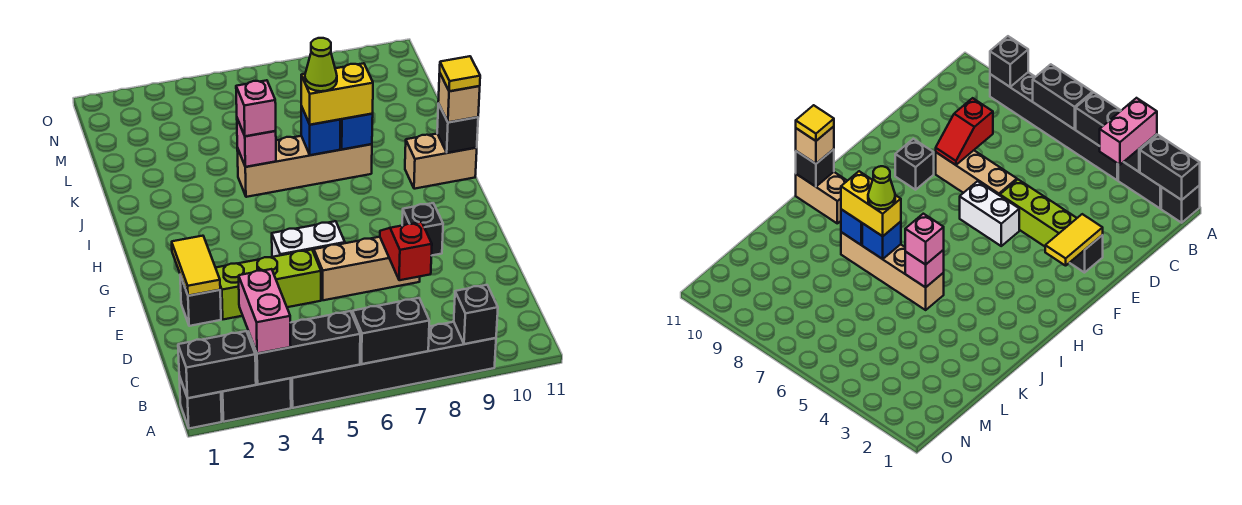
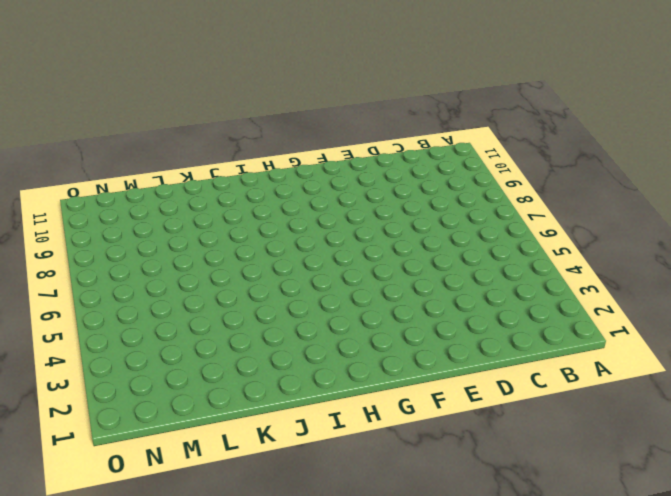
none -> black brick A1 level 1
none -> black brick A2:A3 level 1
none -> black brick A4:A9 level 1

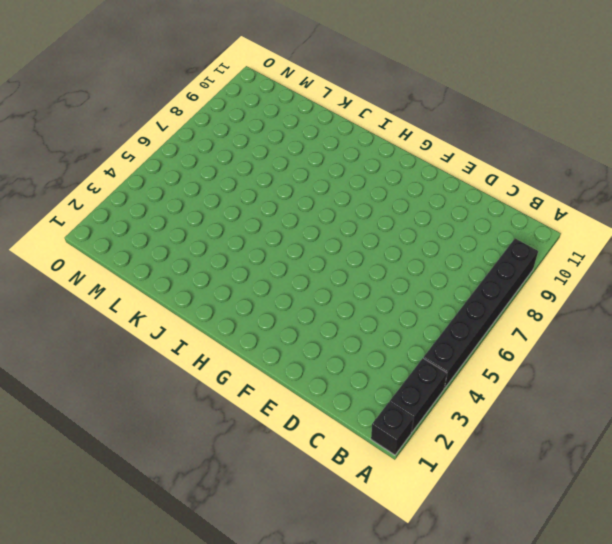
none -> black brick E2 level 1
none -> lime brick E3:E5 level 1
none -> tan brick E6:E8 level 1

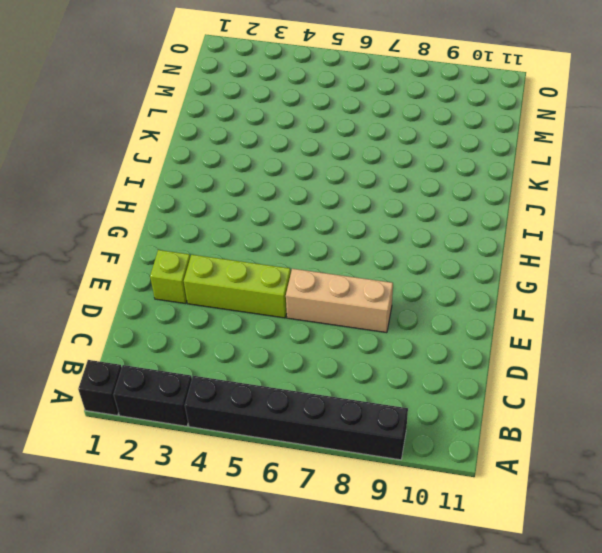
lime brick E2 level 1 -> black brick E2 level 1
none -> white brick F5:F6 level 1
none -> black brick F9 level 1
none -> tan brick I10:I11 level 1

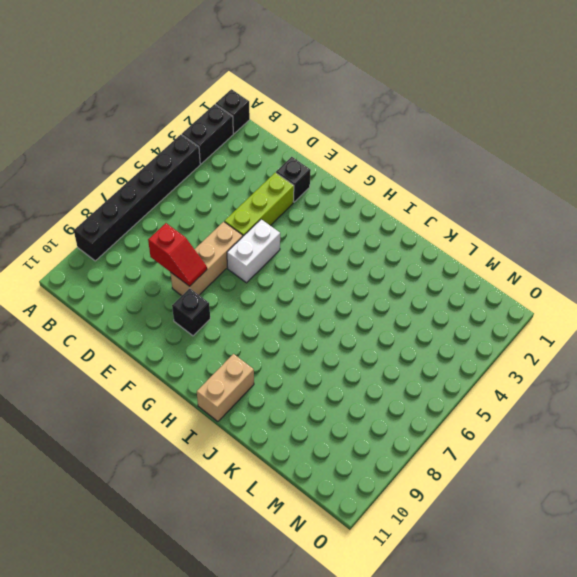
none -> tan brick J5:J8 level 1
none -> black brick A1:A2 level 2
none -> black brick A3:A5 level 2

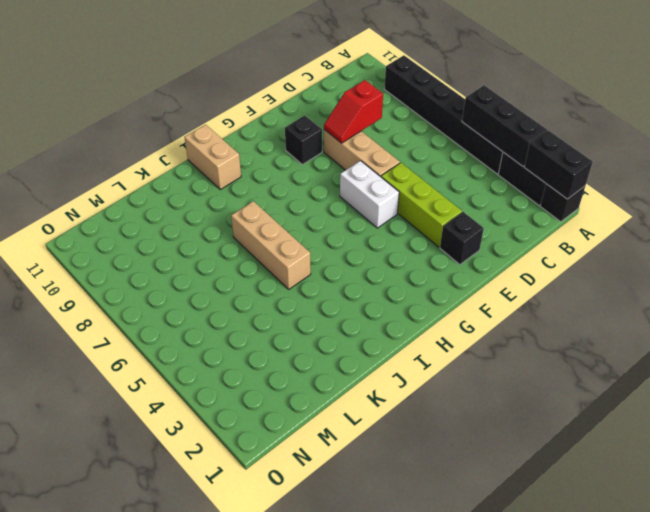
tan brick J5:J7 level 1 -> tan brick J5:J8 level 1
none -> black brick A6:A7 level 2
none -> black brick A9 level 2
none -> yellow tile E2:F2 level 2

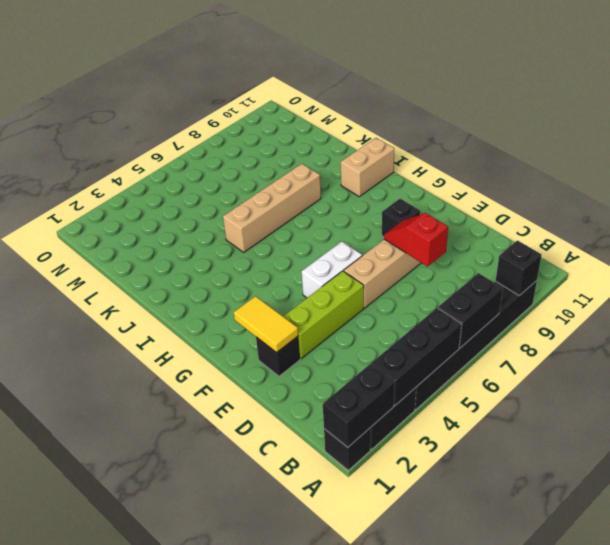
none -> black brick I11 level 2
none -> pink brick J5 level 2
none -> blue brick J7 level 2

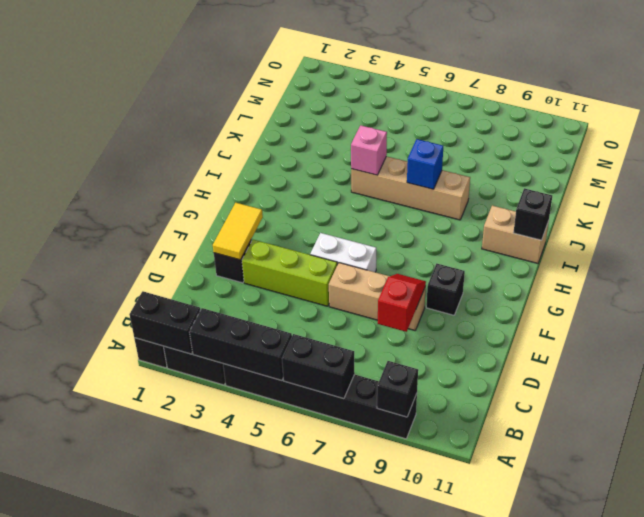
none -> blue brick J8 level 2
none -> pink brick A3:B3 level 3
none -> tan brick I11 level 3

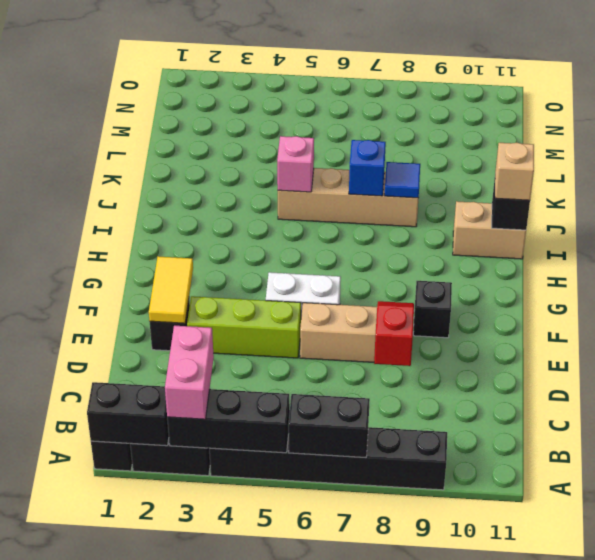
blue tile J8 level 2 -> blue brick J8 level 2
none -> black brick A9 level 2
none -> pink brick J5 level 3
none -> yellow brick J7:J8 level 3

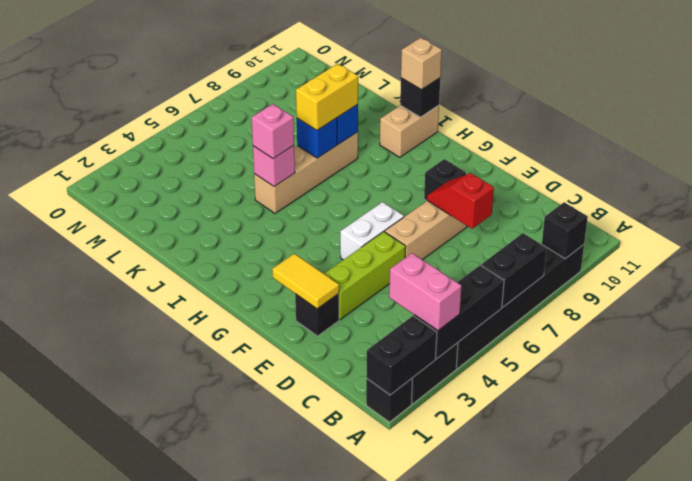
none -> yellow tile I11 level 4
none -> lime cone J7 level 4

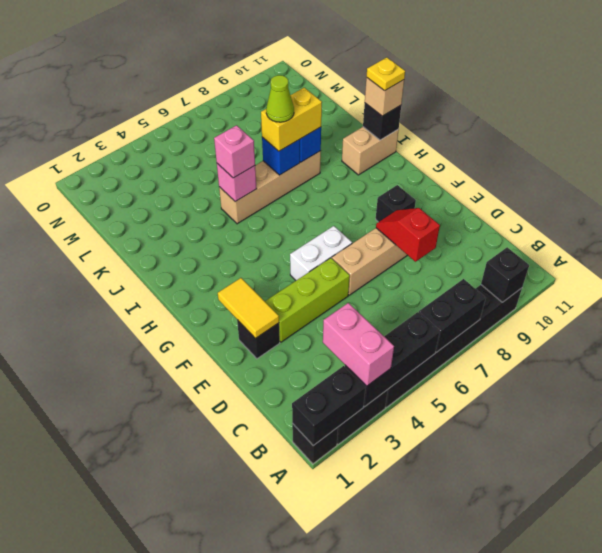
yellow plate I11 level 4 -> yellow tile I11 level 4

